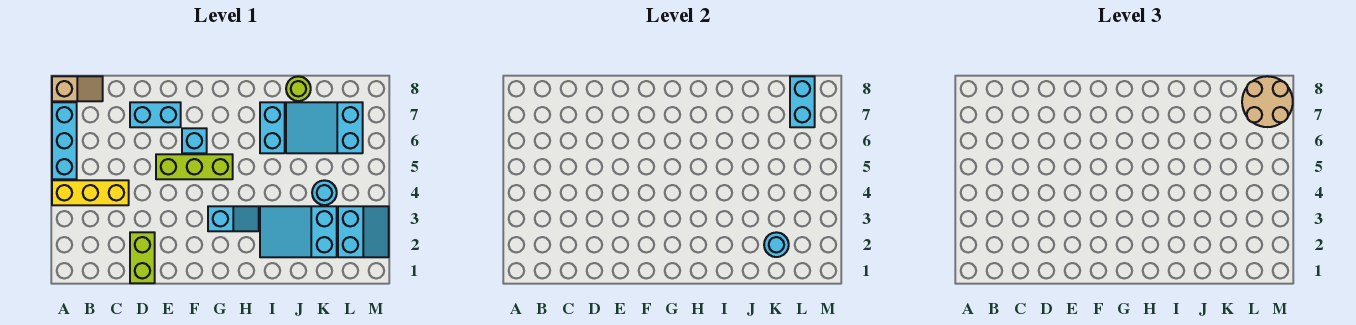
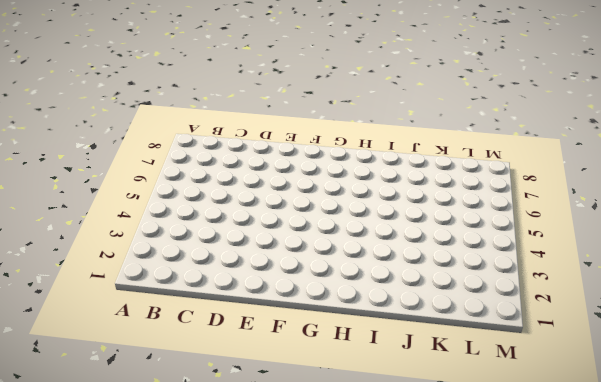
none -> yellow brick A4:C4 level 1
none -> cyan brick A5:A7 level 1
none -> tan slope A8:B8 level 1 top A

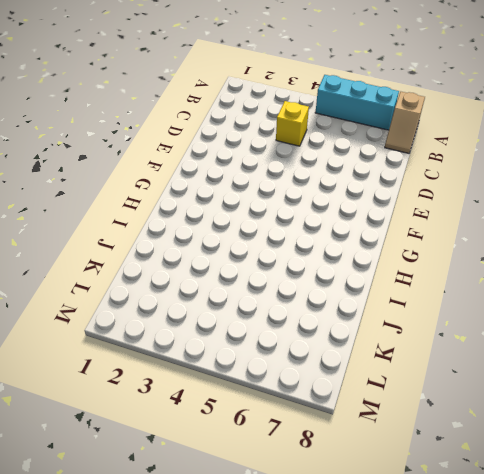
yellow brick C4 level 1 -> yellow brick A4:C4 level 1
none -> lime brick D1:D2 level 1
none -> cyan brick D7:E7 level 1
none -> lime brick E5:G5 level 1

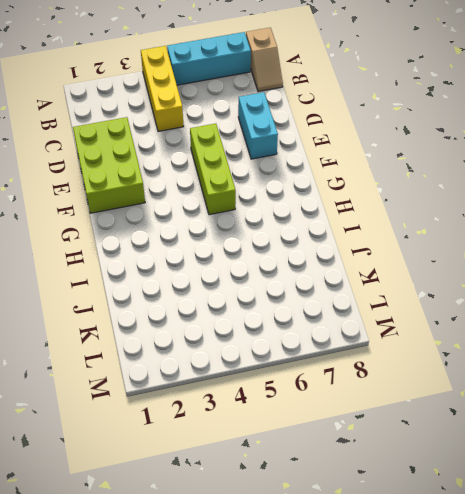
lime brick D1:F2 level 1 -> lime brick D1:D2 level 1
none -> cyan brick F6 level 1
none -> cyan slope G3:H3 level 1 top G
none -> cyan slope I2:K3 level 1 top K

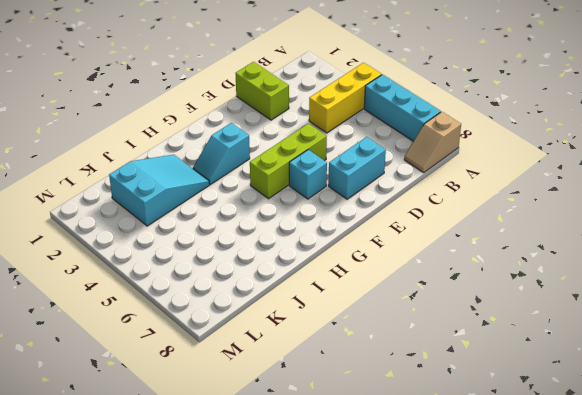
none -> cyan brick I6:I7 level 1
none -> cyan slope J6:L7 level 1 top L
none -> lime round brick J8 level 1

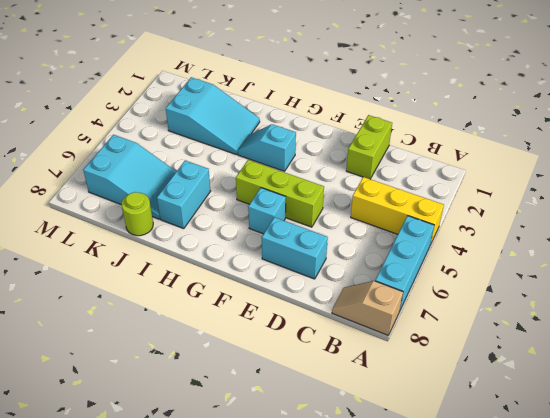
none -> cyan round brick K4 level 1
none -> cyan slope L2:M3 level 1 top L
none -> cyan round brick K2 level 2

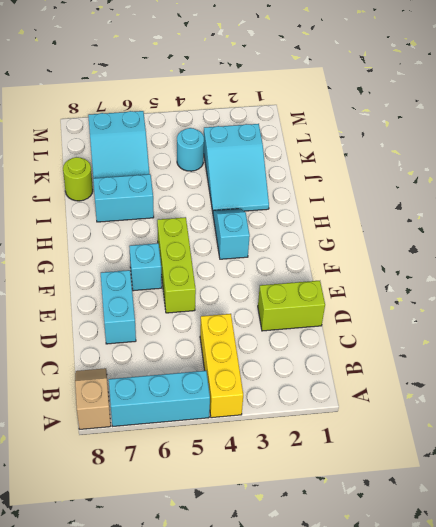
none -> cyan slope L2:M3 level 1 top L
none -> cyan round brick K2 level 2
none -> cyan brick L7:L8 level 2

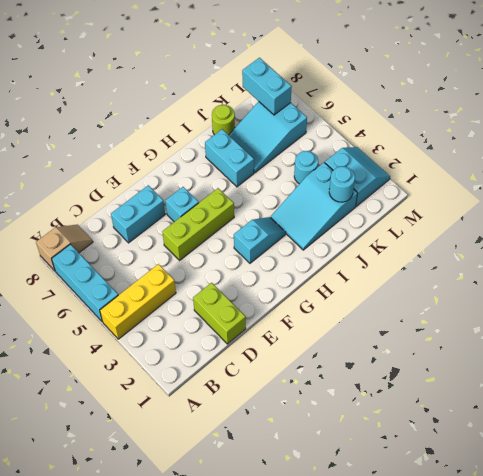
none -> tan round brick L7:M8 level 3

